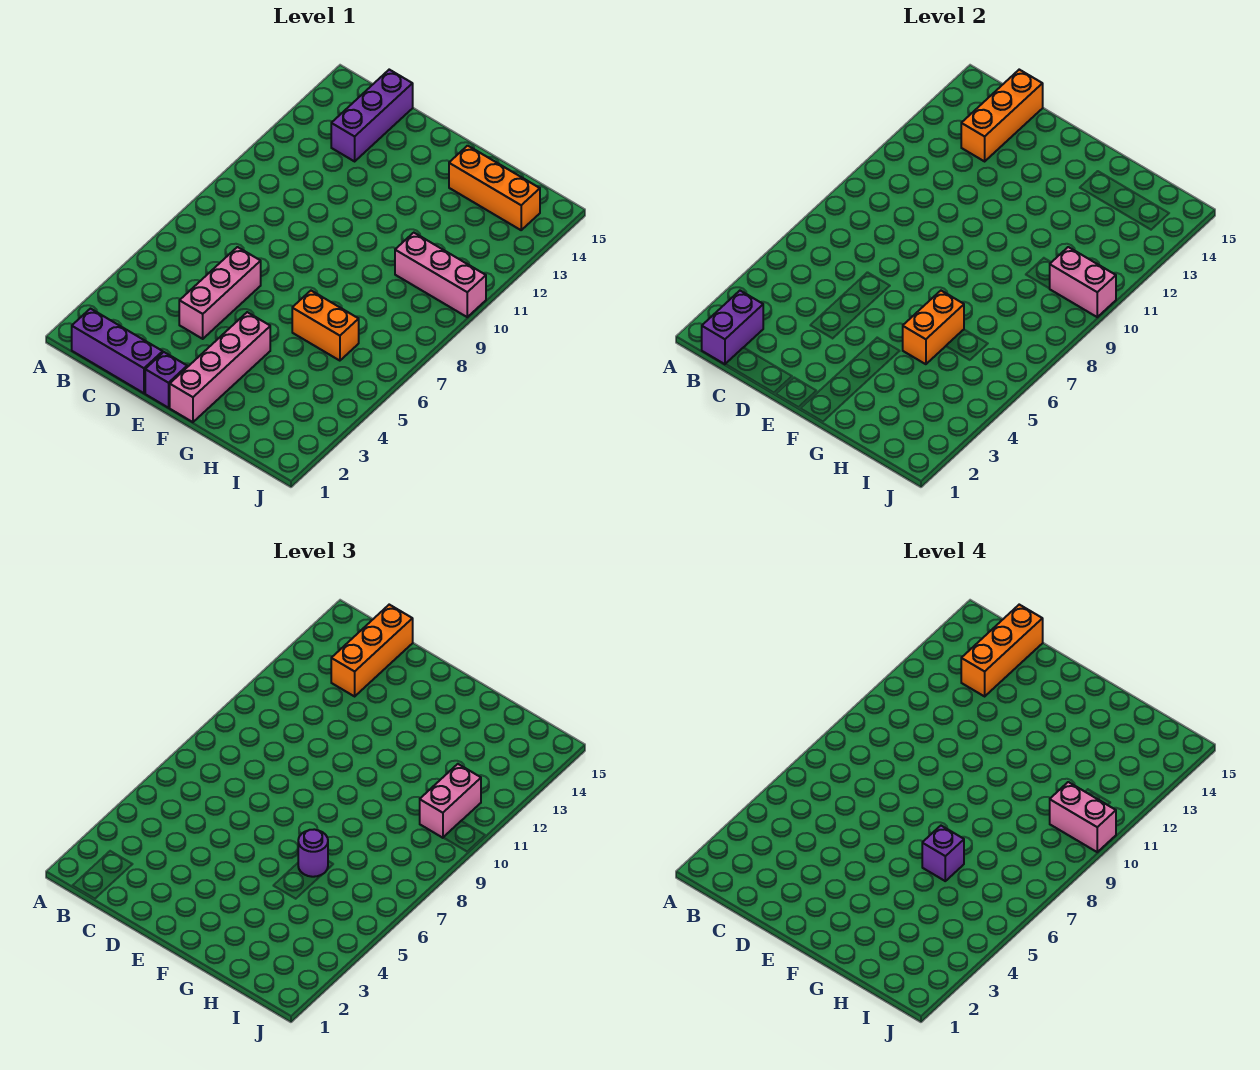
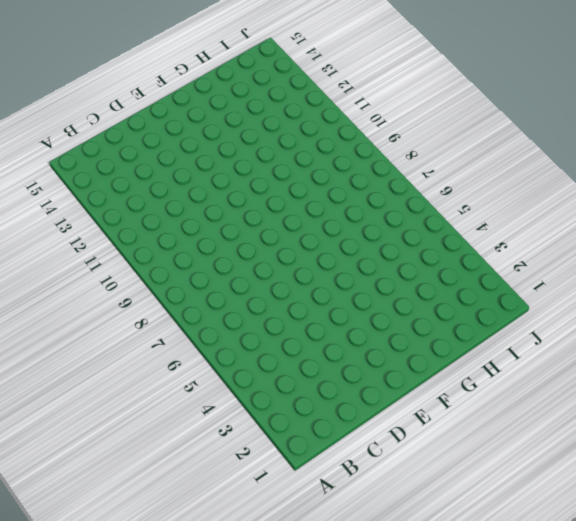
none -> purple brick B1:D1 level 1
none -> purple brick C13:C15 level 1
none -> pink brick D4:D6 level 1

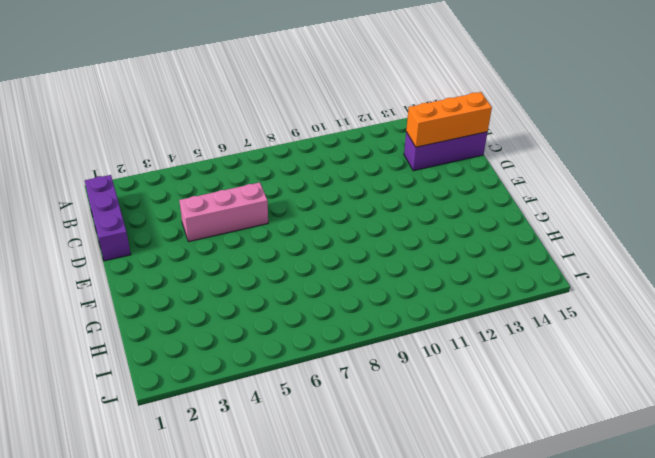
none -> purple brick E1 level 1
none -> pink brick F1:F4 level 1
none -> orange brick G6:H6 level 1

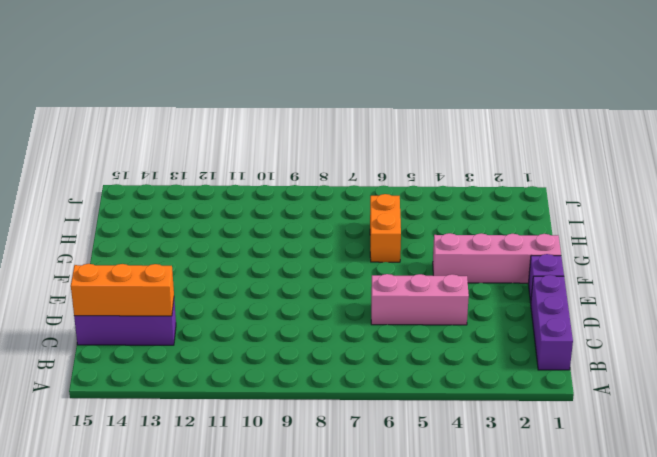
none -> orange brick G14:I14 level 1
none -> pink brick H10:J10 level 1
none -> purple brick B1:B2 level 2

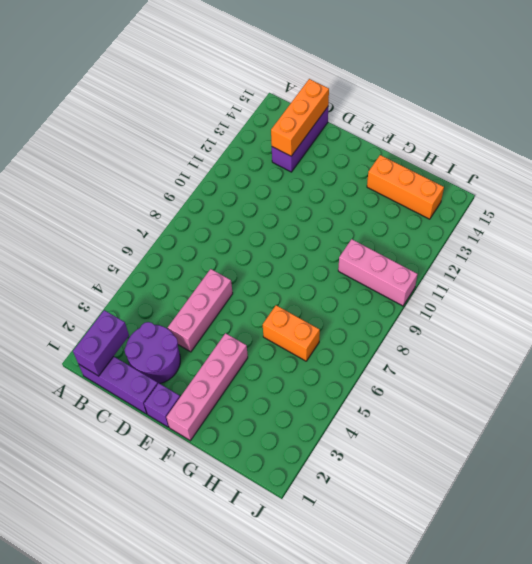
purple round brick C2:D3 level 1 -> none
none -> orange brick G5:G6 level 2
none -> pink brick I10:J10 level 2
none -> orange brick C13:C15 level 3

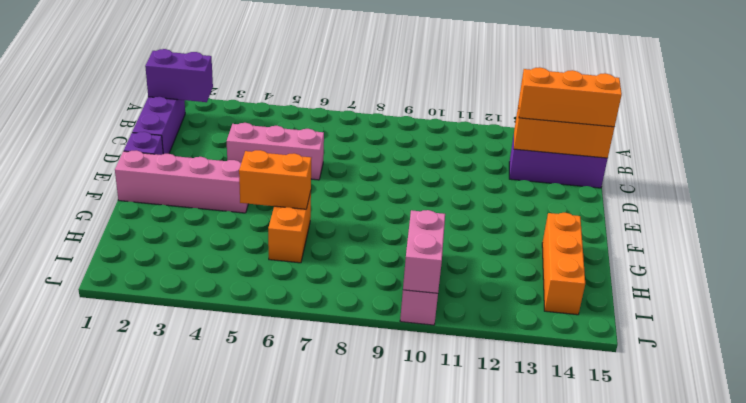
none -> purple round brick G6 level 3
none -> pink brick I10:I11 level 3
none -> orange brick C13:C15 level 4

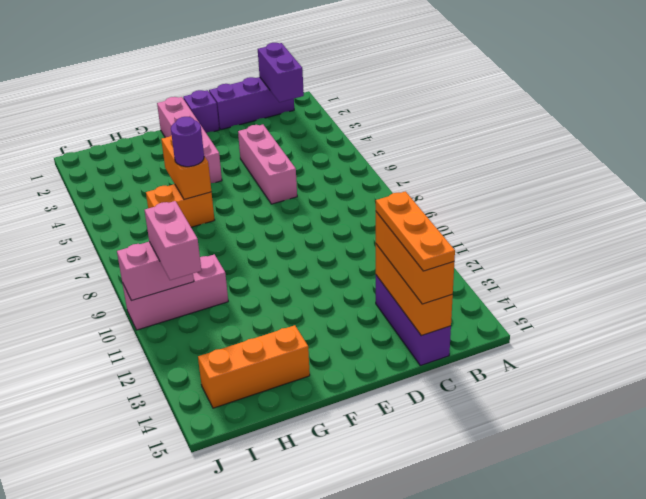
orange plate C13:C15 level 4 -> orange brick C13:C15 level 4
none -> purple brick G6 level 4
none -> pink brick I10:J10 level 4

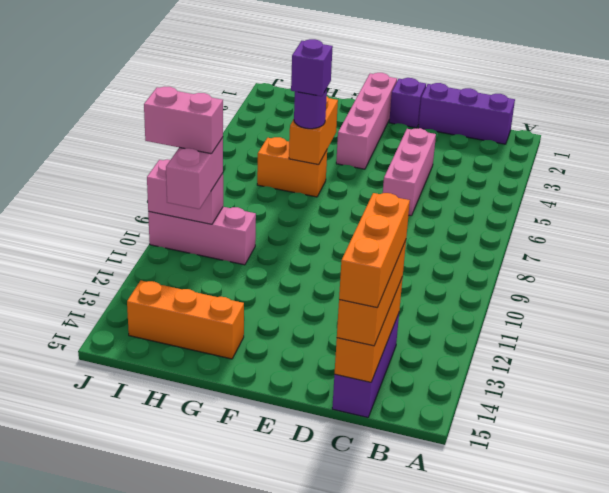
none -> purple brick B1:B2 level 2

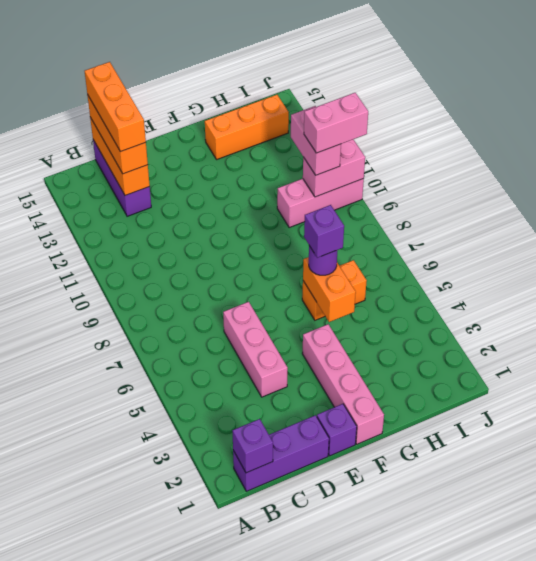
purple brick B1 level 2 -> purple brick B1:B2 level 2

